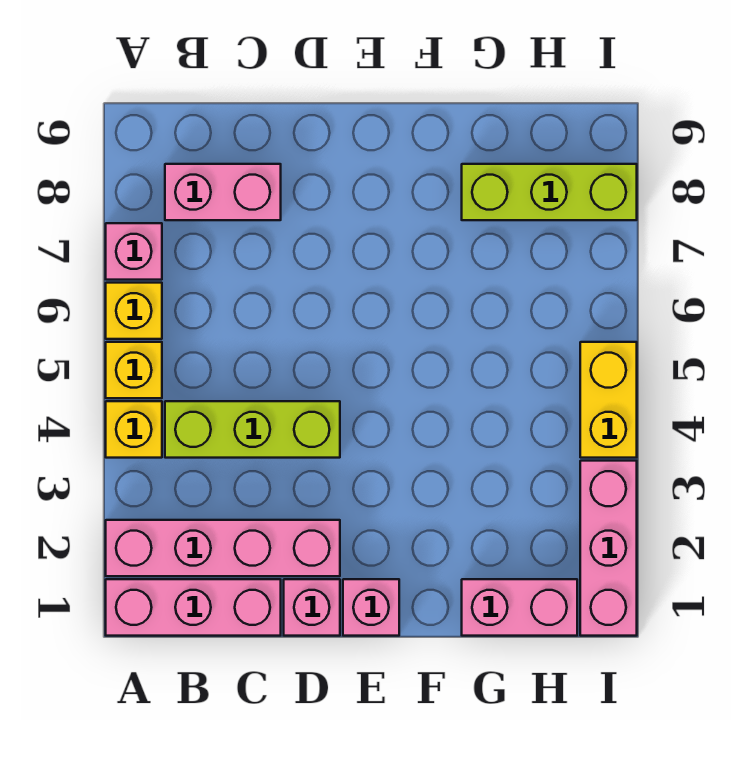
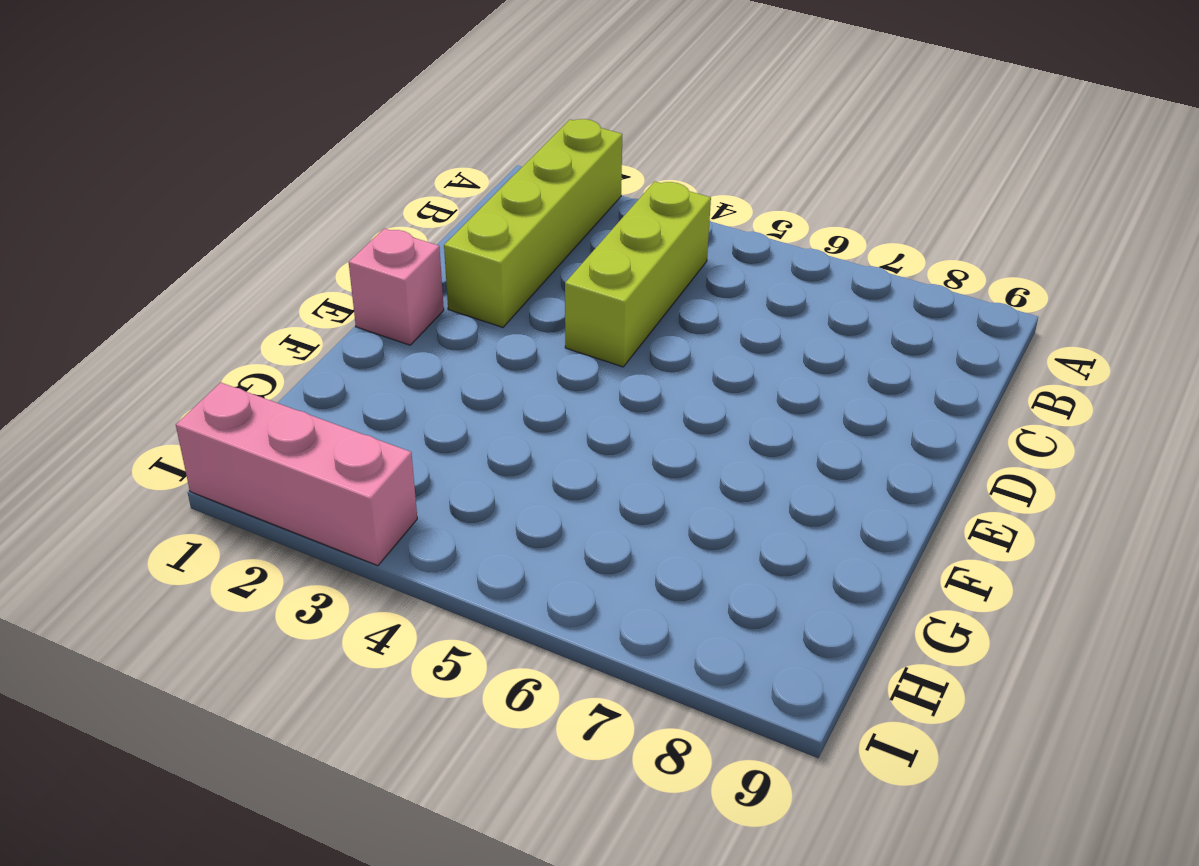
lime brick A2:D2 level 1 -> pink brick A2:D2 level 1
none -> pink brick A1:C1 level 1
none -> yellow brick A4 level 1
none -> yellow brick A5 level 1

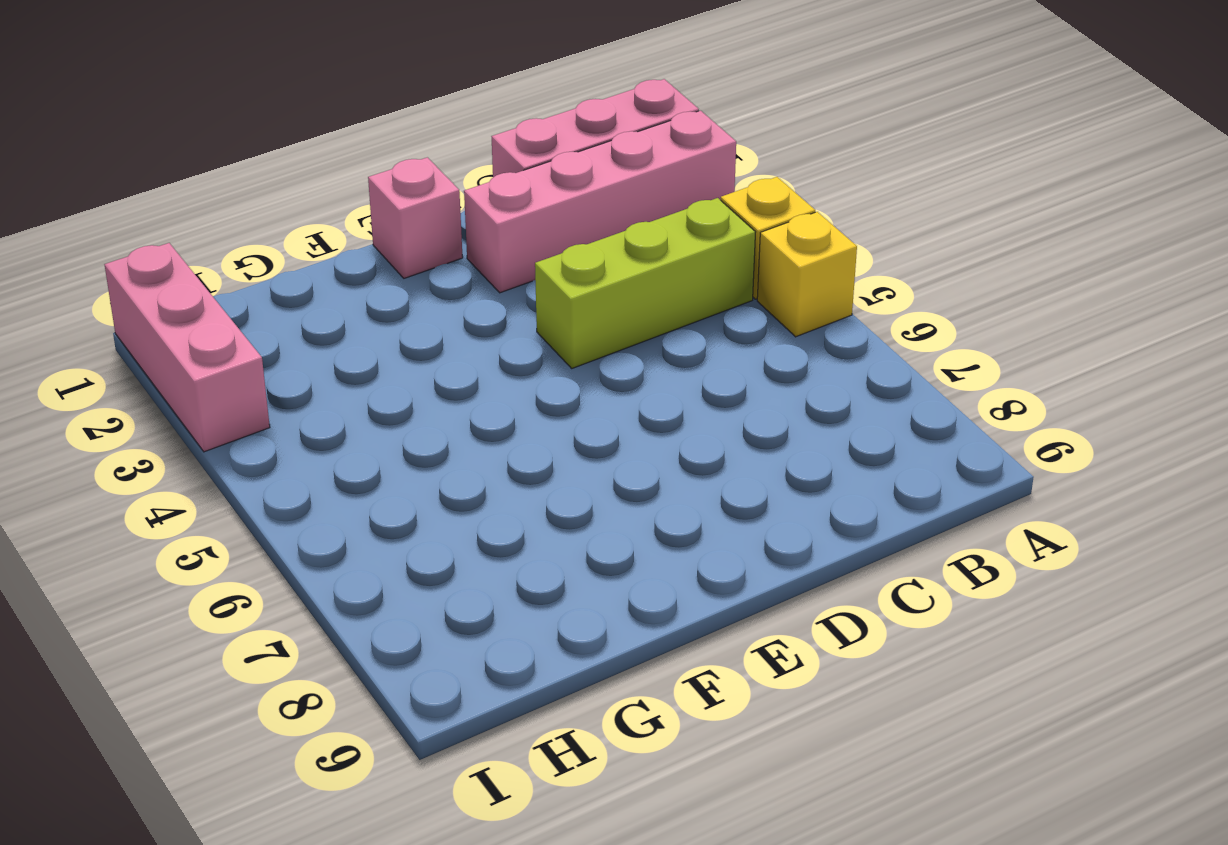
none -> yellow brick A6 level 1
none -> pink brick A7 level 1
none -> pink brick B8:C8 level 1

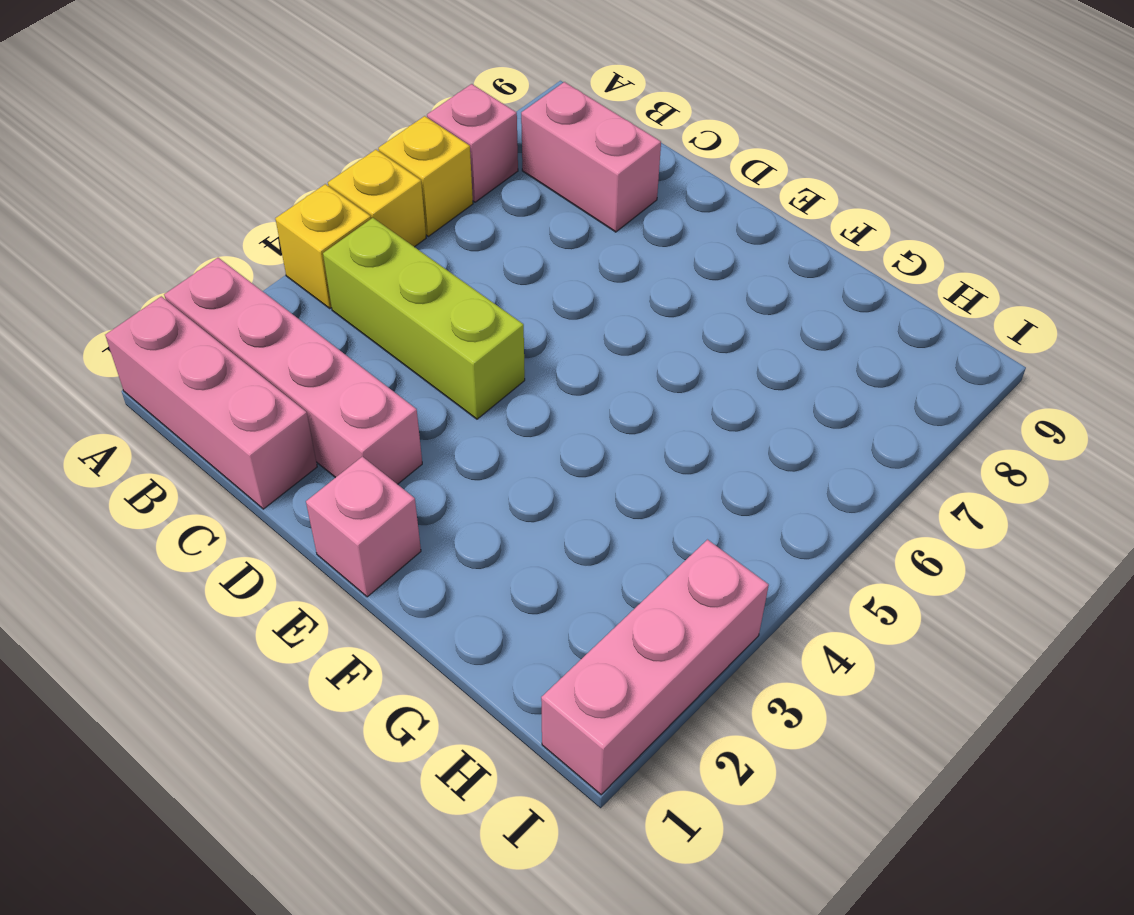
none -> pink brick D1 level 1
none -> pink brick G1:H1 level 1
none -> lime brick G8:I8 level 1

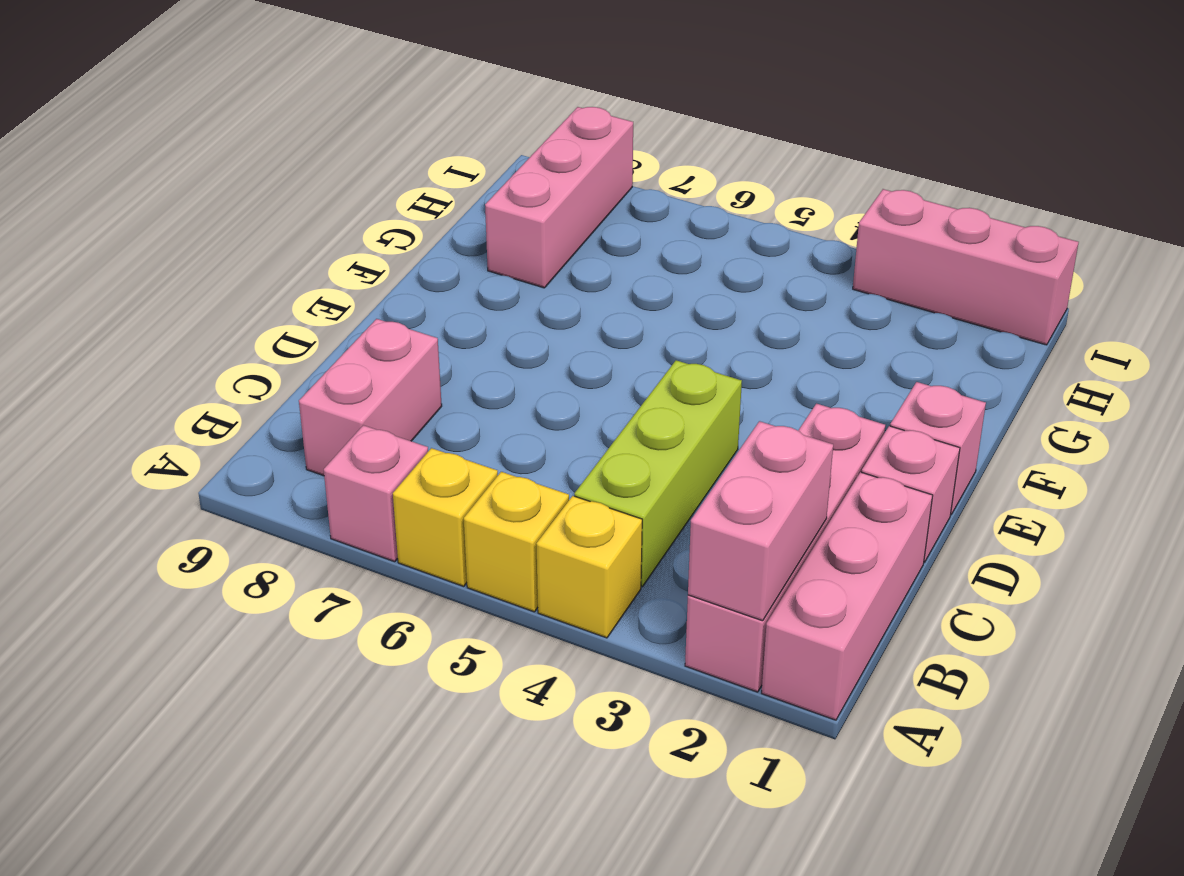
pink brick A2:B2 level 2 -> pink brick G1:H1 level 1
pink brick G8:I8 level 1 -> lime brick G8:I8 level 1
none -> yellow brick I4:I5 level 1

